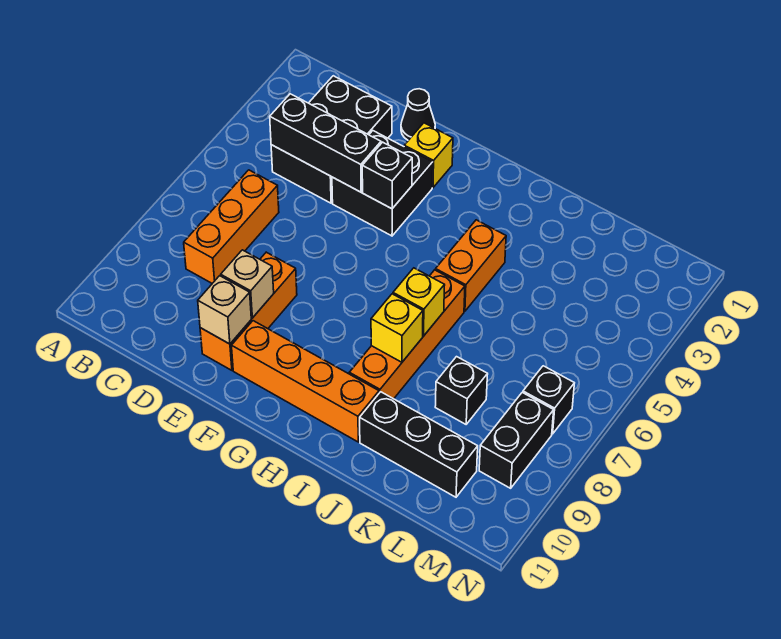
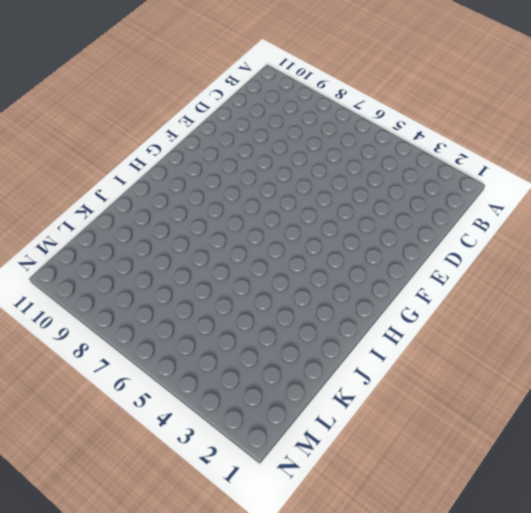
none -> black brick C2:D4 level 1
none -> orange brick C6:C8 level 1
none -> black cone E1 level 1

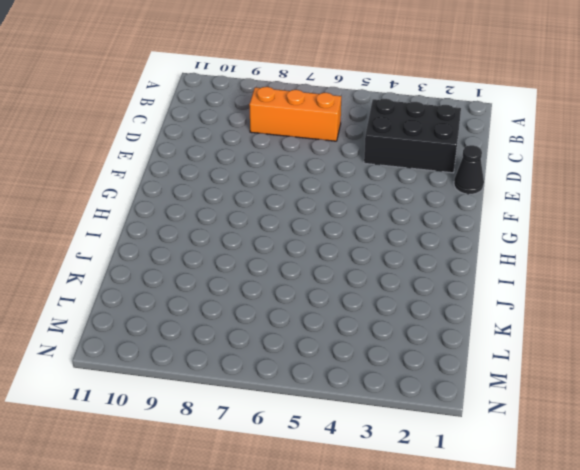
none -> black brick E3:F4 level 1
none -> orange brick E8:E10 level 1
none -> yellow brick F2 level 1

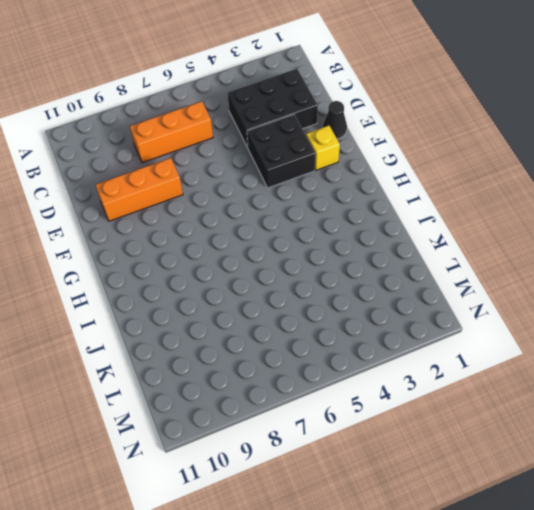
none -> orange brick F10:I10 level 1
none -> orange brick I4:I5 level 1
none -> orange brick I6:I9 level 1

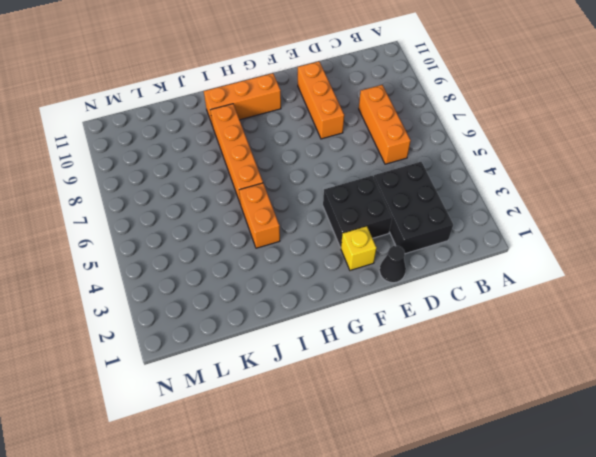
orange brick G10:I10 level 1 -> orange brick F10:I10 level 1
none -> black brick J10:L10 level 1
none -> black brick K8 level 1
none -> black brick M7 level 1

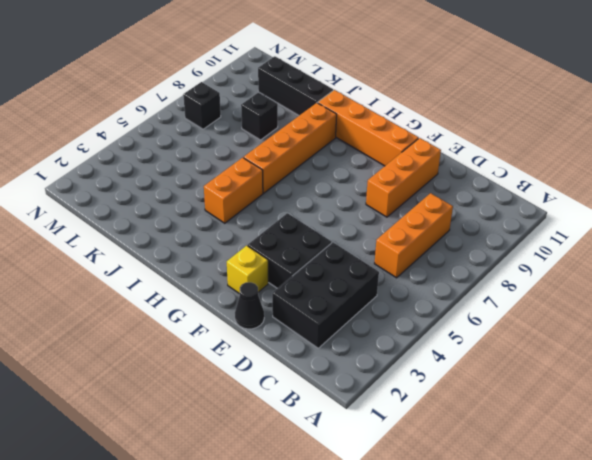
none -> black brick M8:M9 level 1
none -> black brick C4:E4 level 2
none -> tan brick E9 level 2

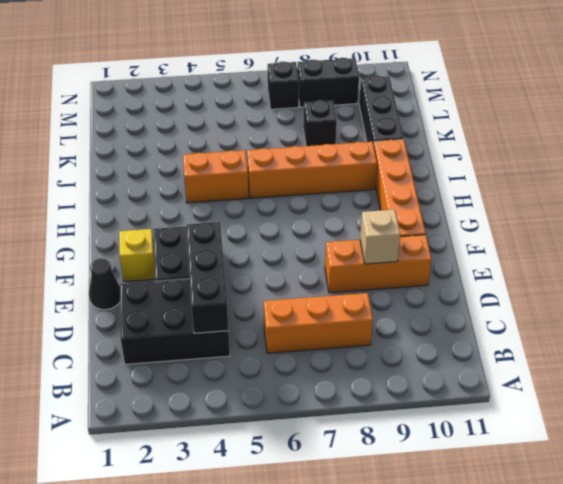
none -> tan brick E10 level 2
none -> black brick F4 level 2
none -> yellow brick I7 level 2

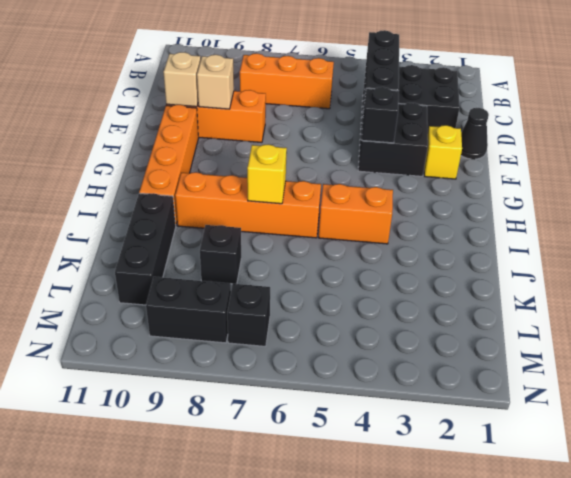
none -> yellow brick I8 level 2

